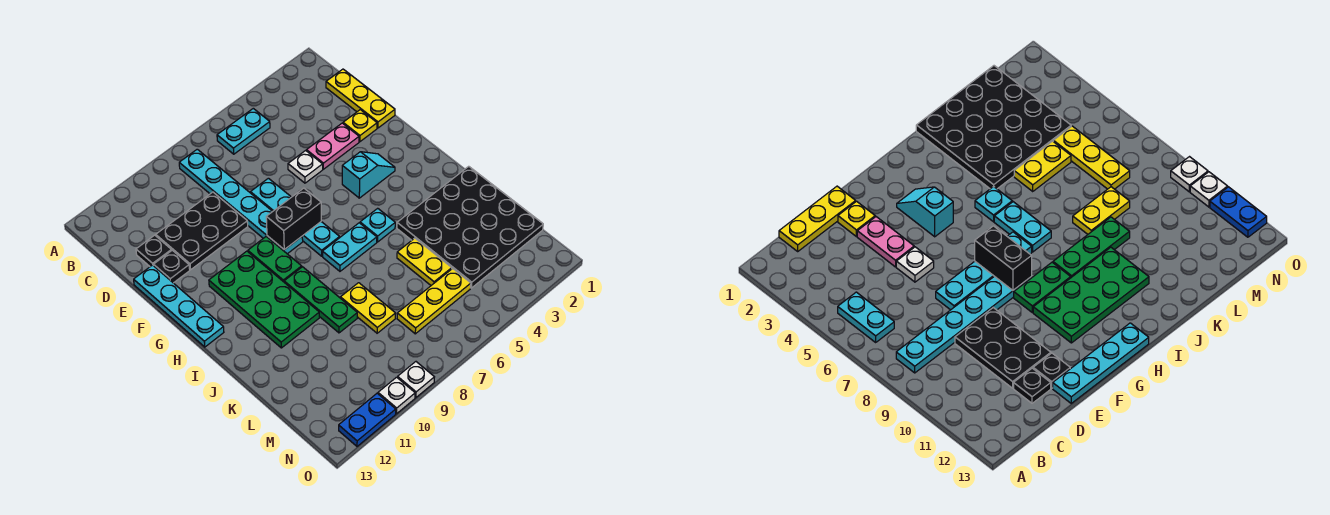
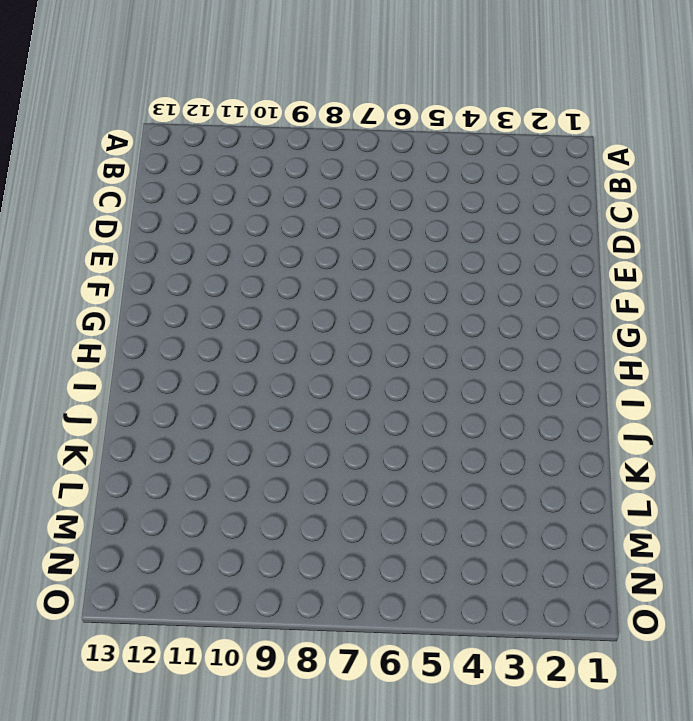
none -> cyan plate B5:B6 level 1
none -> cyan plate B8:G8 level 1
none -> yellow plate C1:E1 level 1

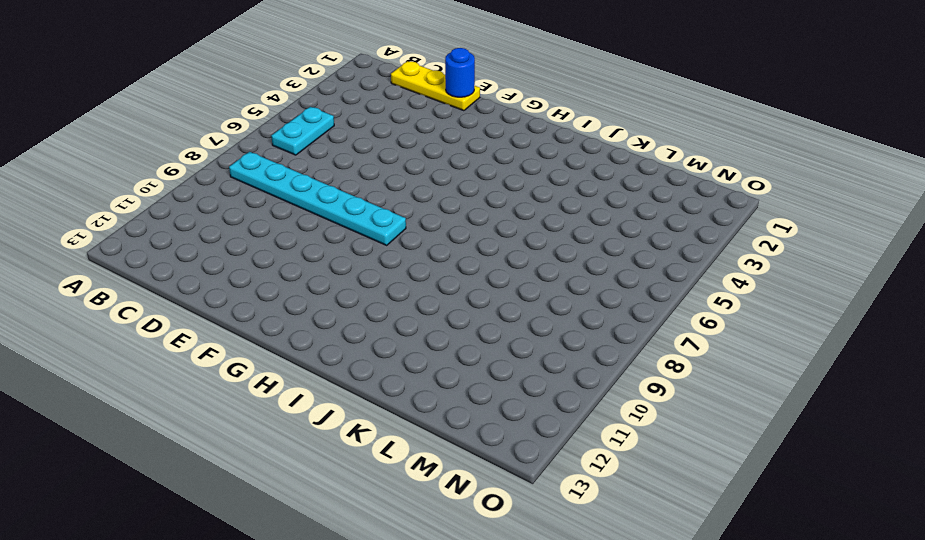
blue round brick E1 level 2 -> none
none -> black plate D9:E11 level 1
none -> black plate D12 level 1
none -> yellow plate E2 level 1

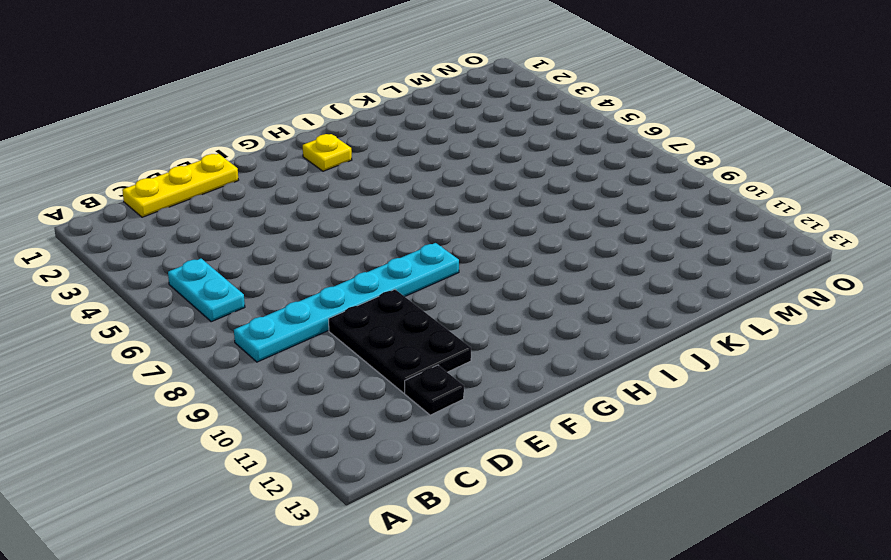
yellow plate H2 level 1 -> yellow plate E2 level 1
none -> pink plate E3:E4 level 1
none -> white plate E5 level 1
none -> cyan plate E7:H7 level 1

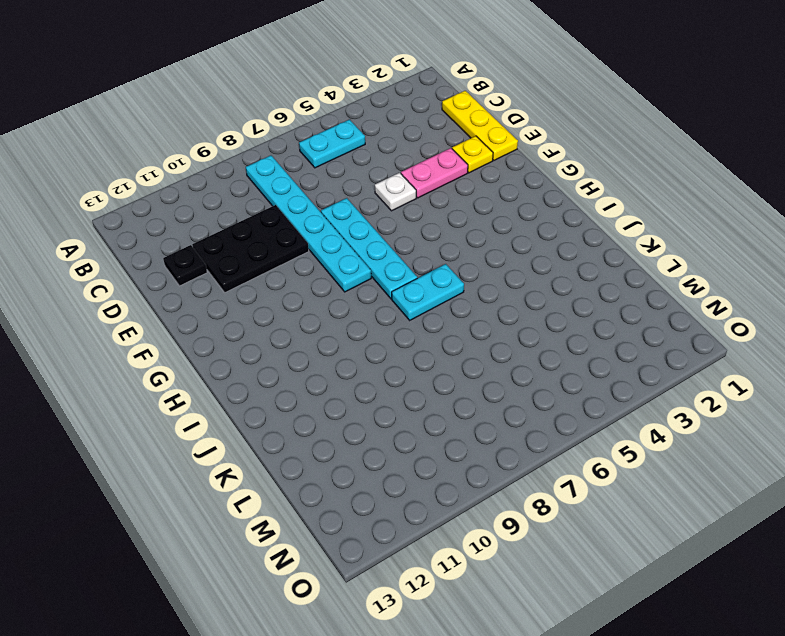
none -> black plate E12 level 1
none -> cyan plate E13:H13 level 1
none -> cyan slope G3:G4 level 1 top 4

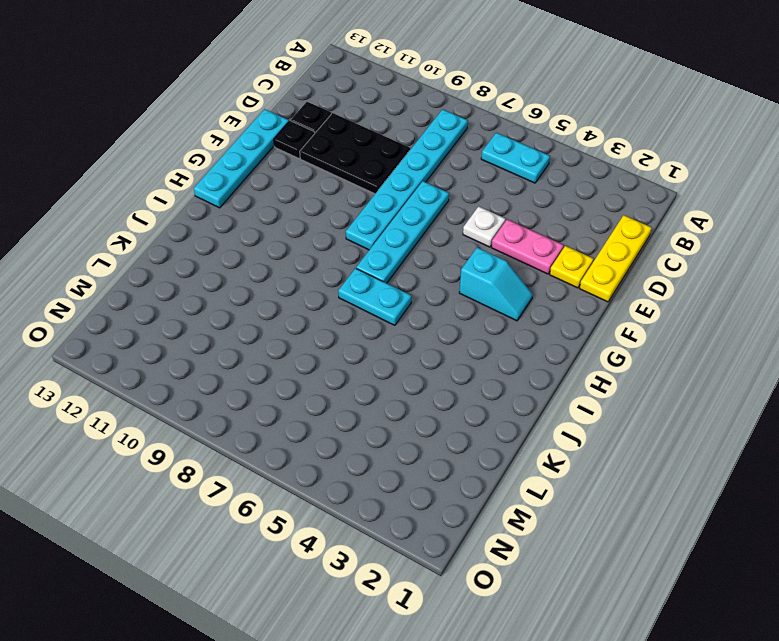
none -> green plate G9:H9 level 1
none -> green plate G10:J11 level 1
none -> cyan plate I5 level 1

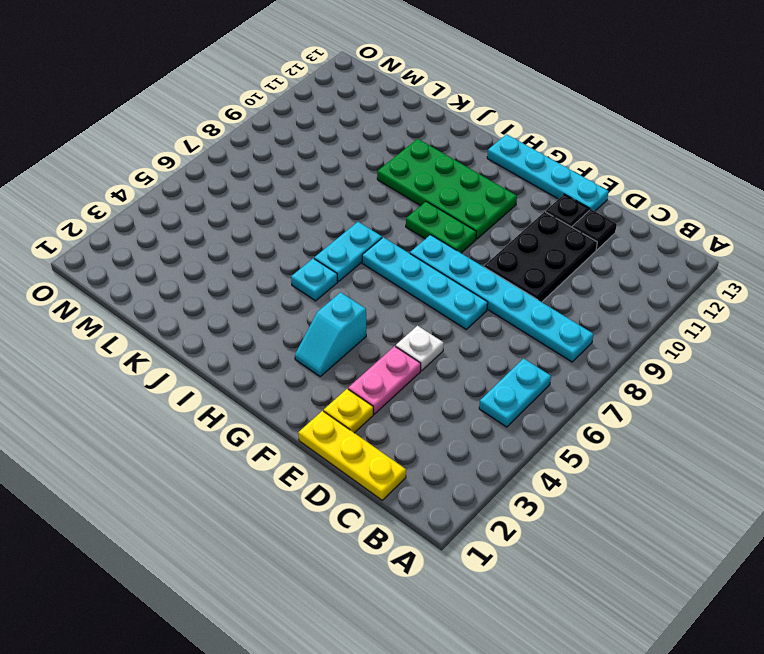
none -> green plate I9:K9 level 1
none -> black plate J1:M4 level 1
none -> yellow plate K5:L5 level 1

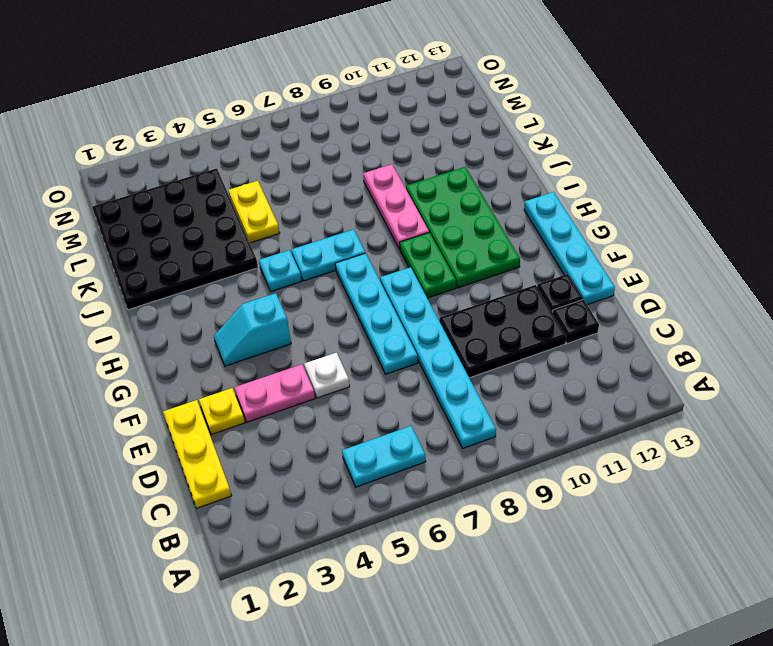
pink plate I9:K9 level 1 -> green plate I9:K9 level 1
none -> yellow plate K8:L8 level 1
none -> yellow plate M5:M7 level 1
none -> white plate O9 level 1

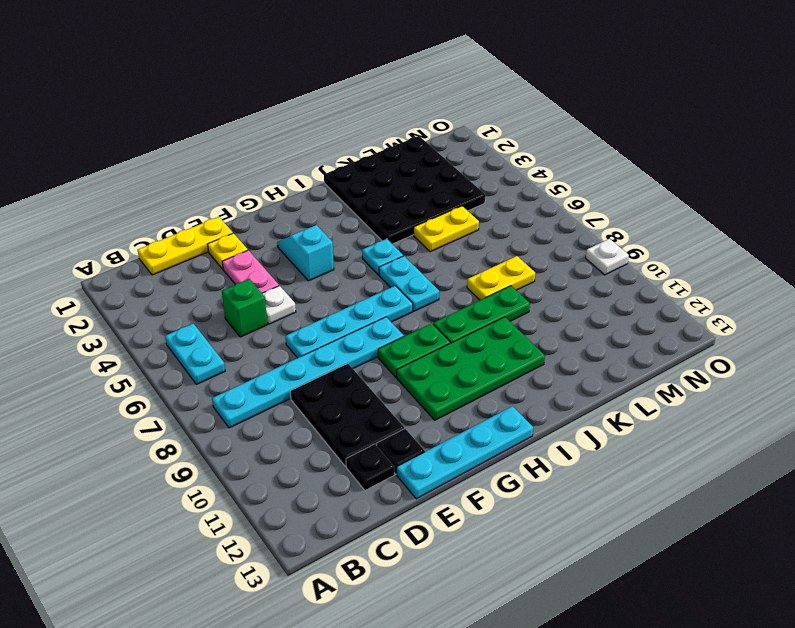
green brick D5 level 1 -> none
none -> yellow plate M5:M7 level 1
none -> white plate O10 level 1
none -> blue plate O11:O12 level 1

